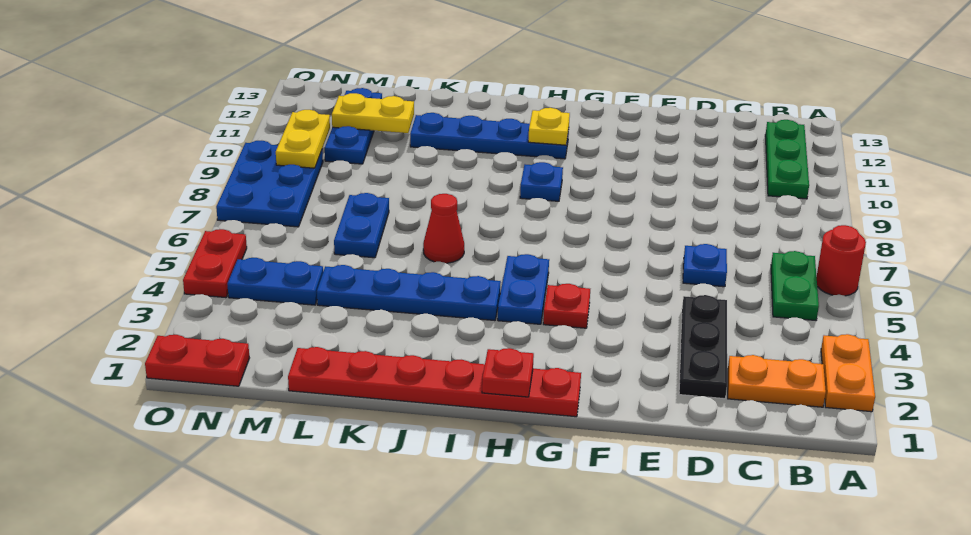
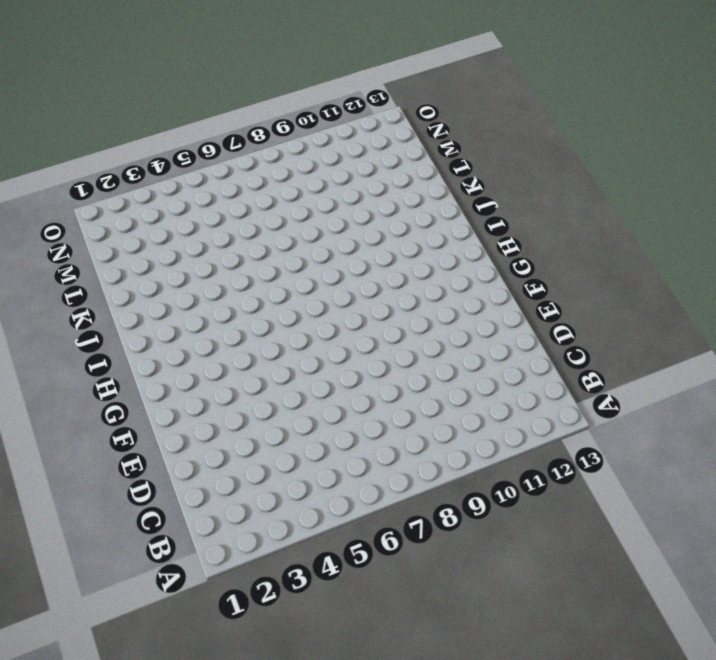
none -> orange plate A2:A3 level 1
none -> red round brick A6 level 1
none -> orange plate B2:C2 level 1

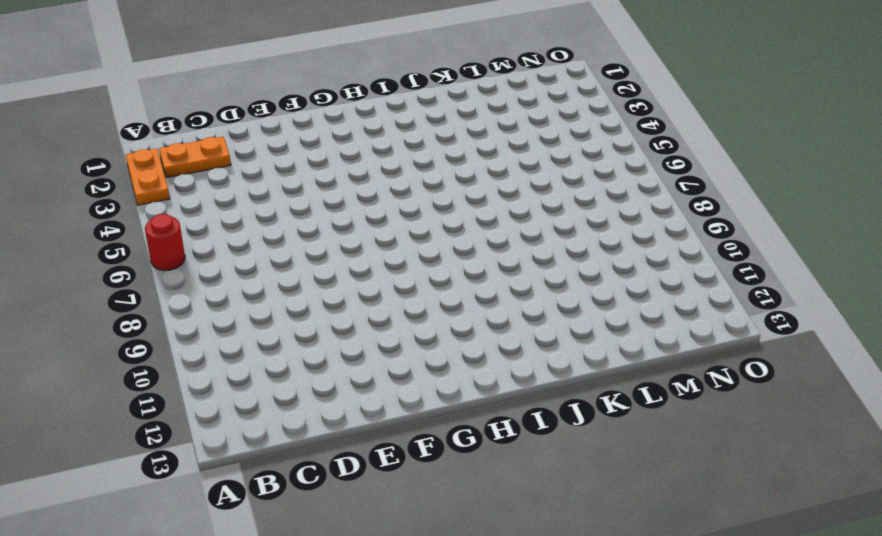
none -> green plate B5:B6 level 1
none -> green plate B10:B12 level 1
none -> black plate D2:D4 level 1

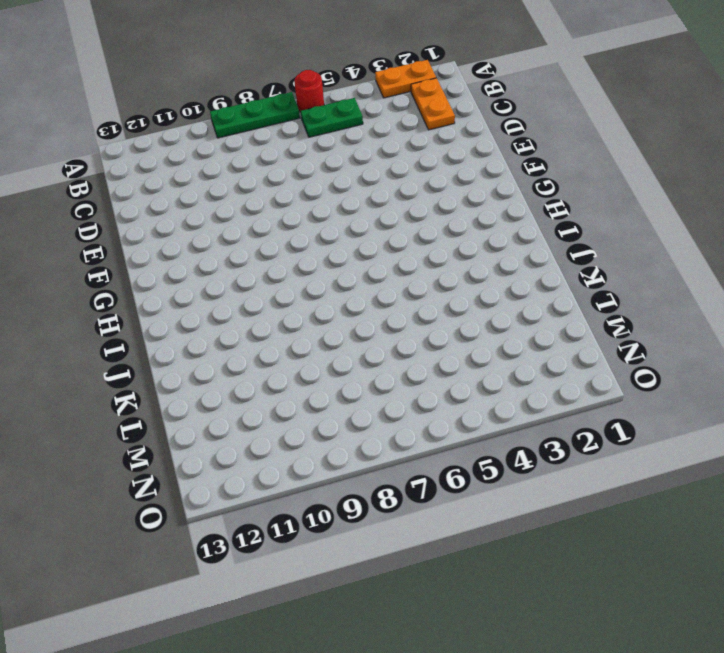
green plate A7:A9 level 1 -> green plate B10:B12 level 1
none -> black plate D2:D4 level 1
none -> blue plate D6 level 1
none -> red plate G1:L1 level 1

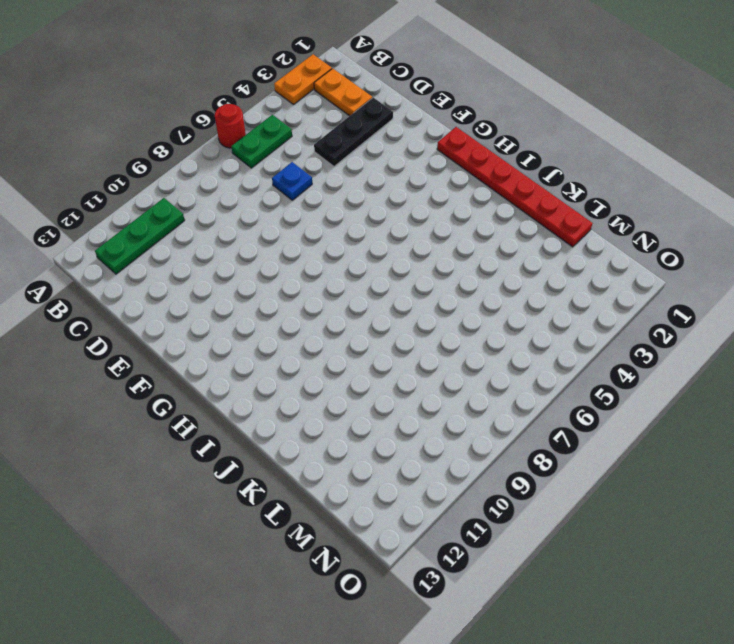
none -> red plate G4 level 1
none -> blue plate H4:H5 level 1
none -> blue plate H9 level 1

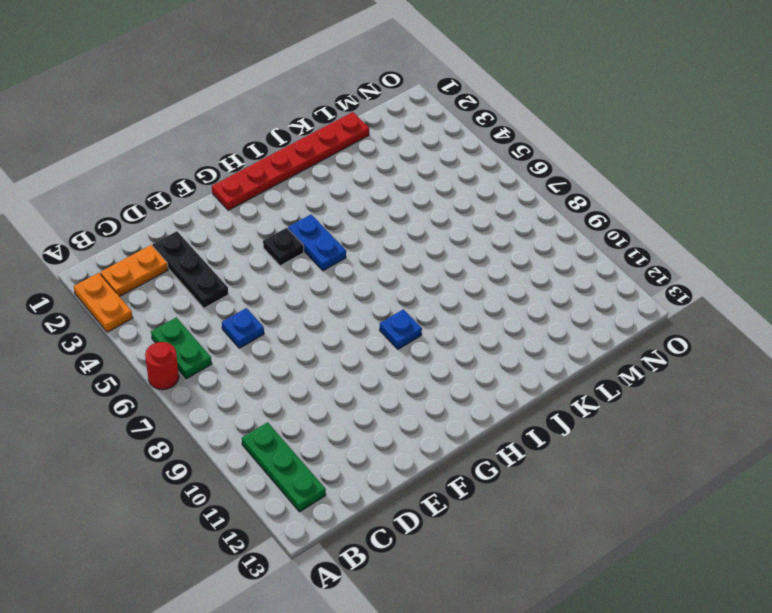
black plate G4 level 1 -> red plate G4 level 1
none -> blue plate H11:K11 level 1
none -> blue plate I4:L4 level 1
none -> red cone J6 level 1

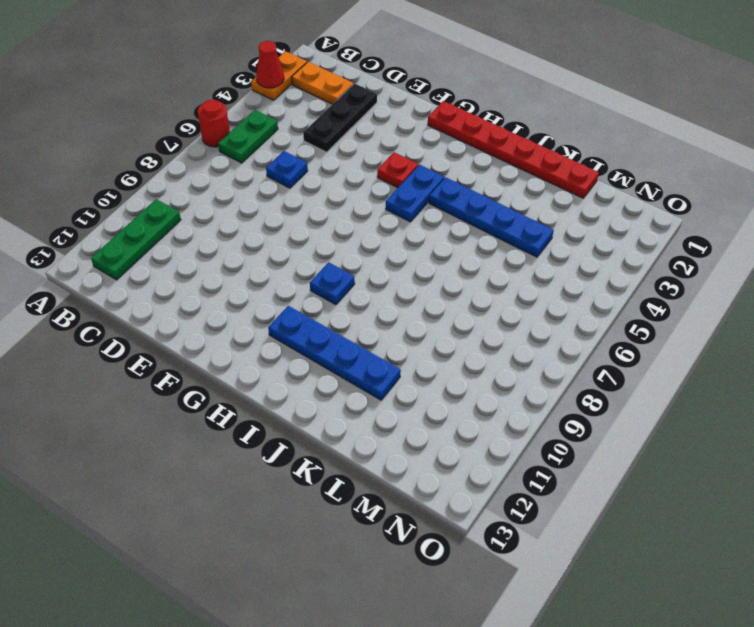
red cone A3 level 2 -> red cone J6 level 1
none -> blue plate L6:L7 level 1
none -> blue plate M4:N4 level 1
none -> blue plate M10:M12 level 1

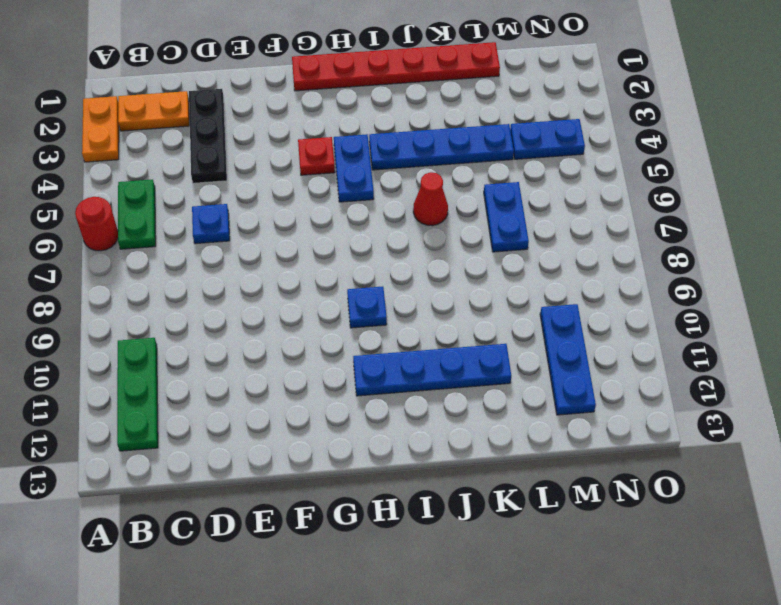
none -> red plate N1:O1 level 1
none -> blue plate N7:O9 level 1
none -> red plate O4:O5 level 1

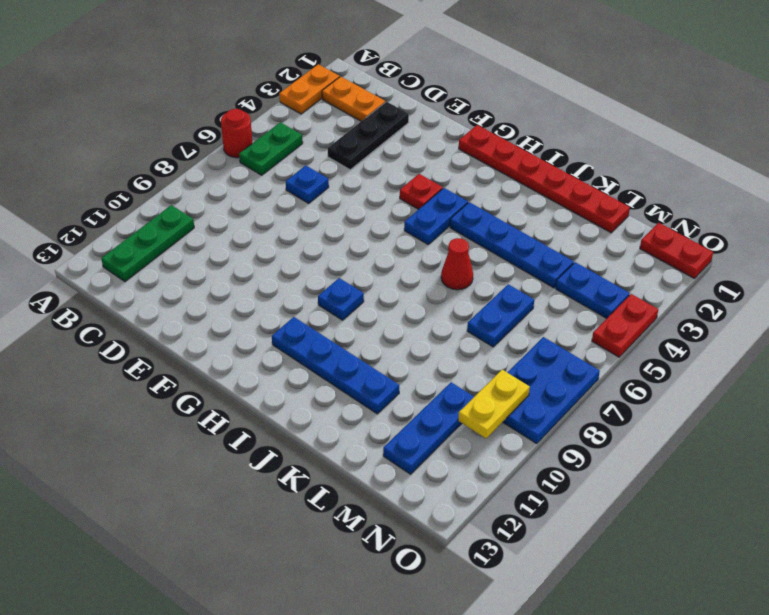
none -> red plate H1 level 2
none -> yellow plate H11 level 2
none -> yellow plate L11:M11 level 2

